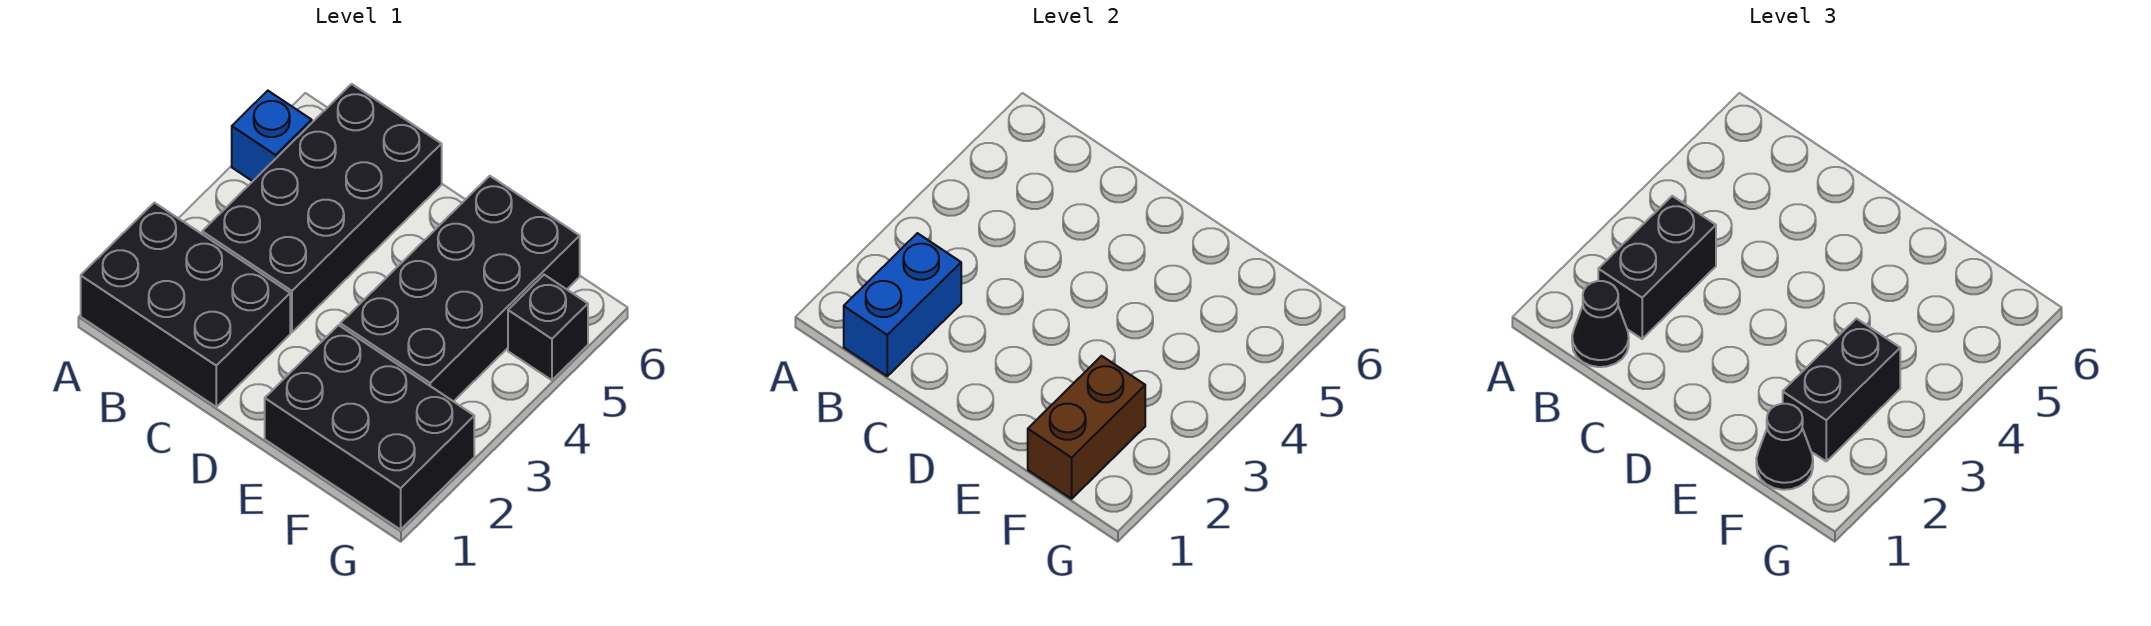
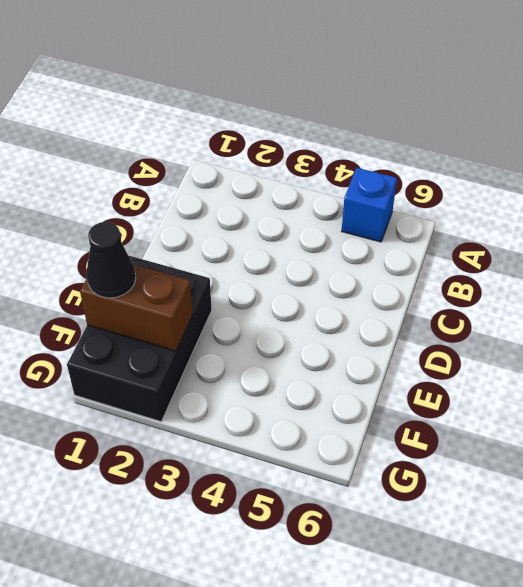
none -> black brick A1:C2 level 1
none -> black brick B3:C6 level 1
none -> black brick E3:F6 level 1

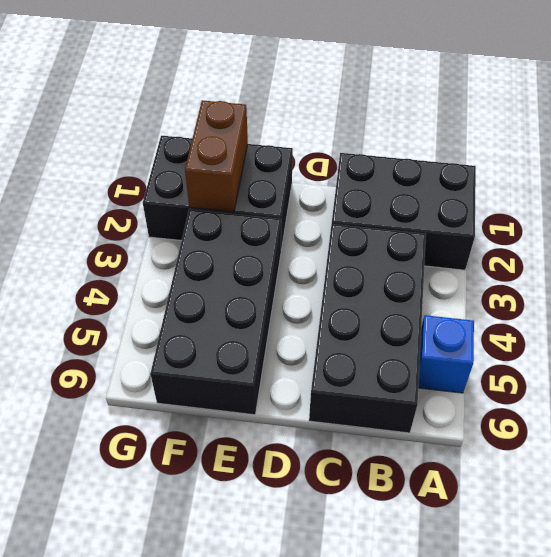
none -> black brick G5 level 1
none -> blue brick B1:B2 level 2
none -> black cone B1 level 3

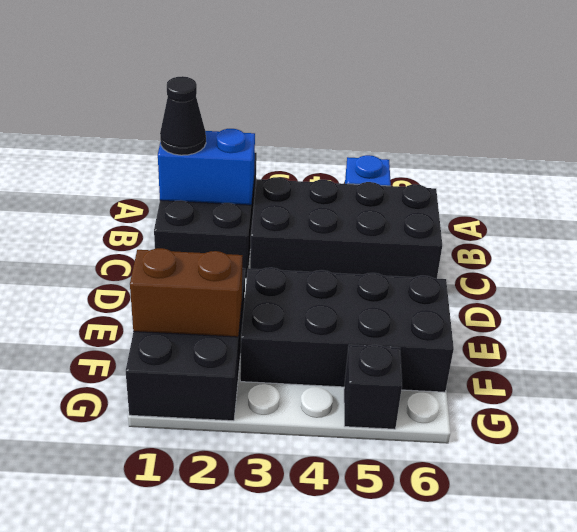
none -> black brick B2:B3 level 3
none -> black cone F1 level 3
none -> black brick F2:F3 level 3

